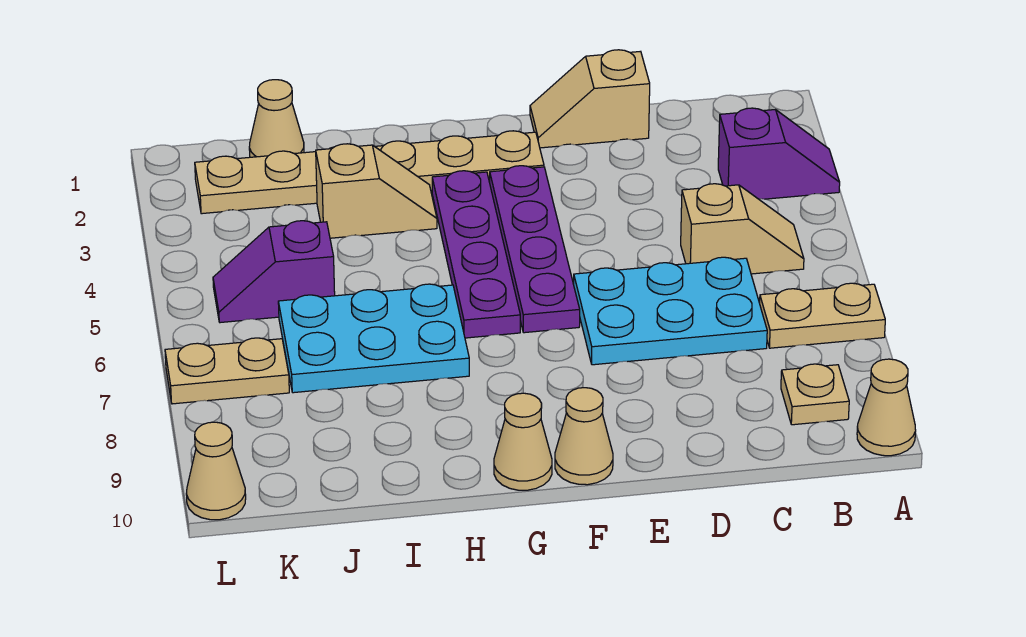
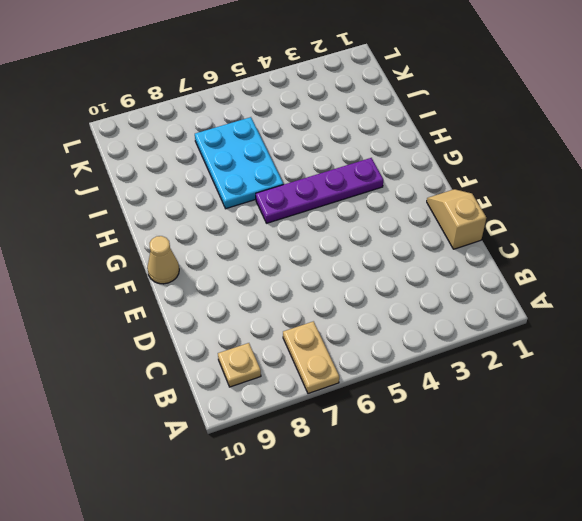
none -> purple slope A3:B3 level 1 top B
none -> tan cone A10 level 1
none -> tan slope B5:C5 level 1 top C

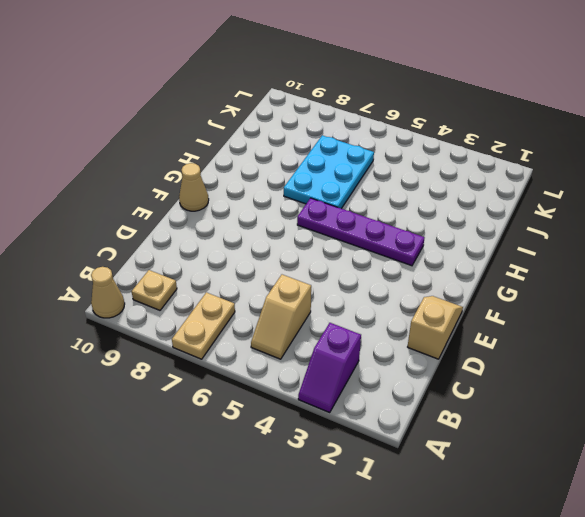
none -> cyan plate C6:E7 level 1
none -> tan plate F2:K2 level 1
none -> purple plate F3:F6 level 1

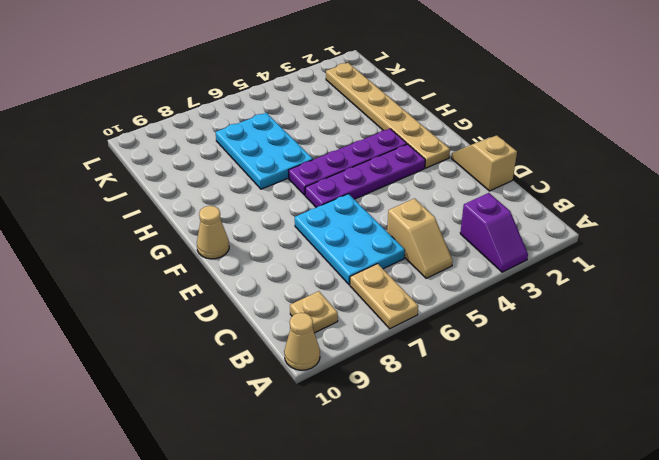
none -> tan cone G10 level 1
none -> tan slope H3:I3 level 1 top I
none -> tan cone J1 level 1

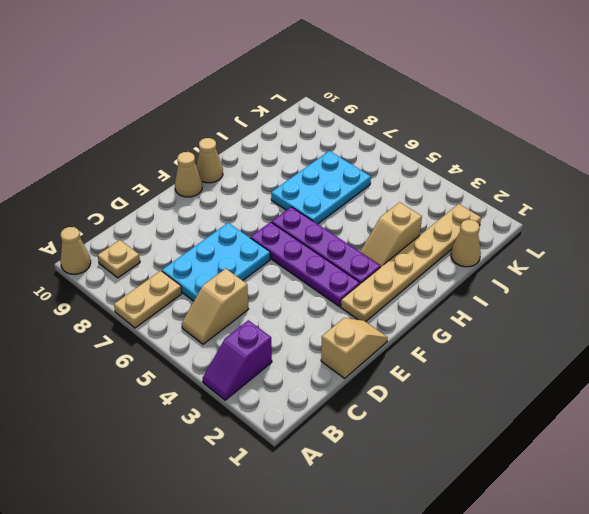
none -> purple slope J5:K5 level 1 top J
none -> tan plate K7:L7 level 1
none -> tan cone L10 level 1

